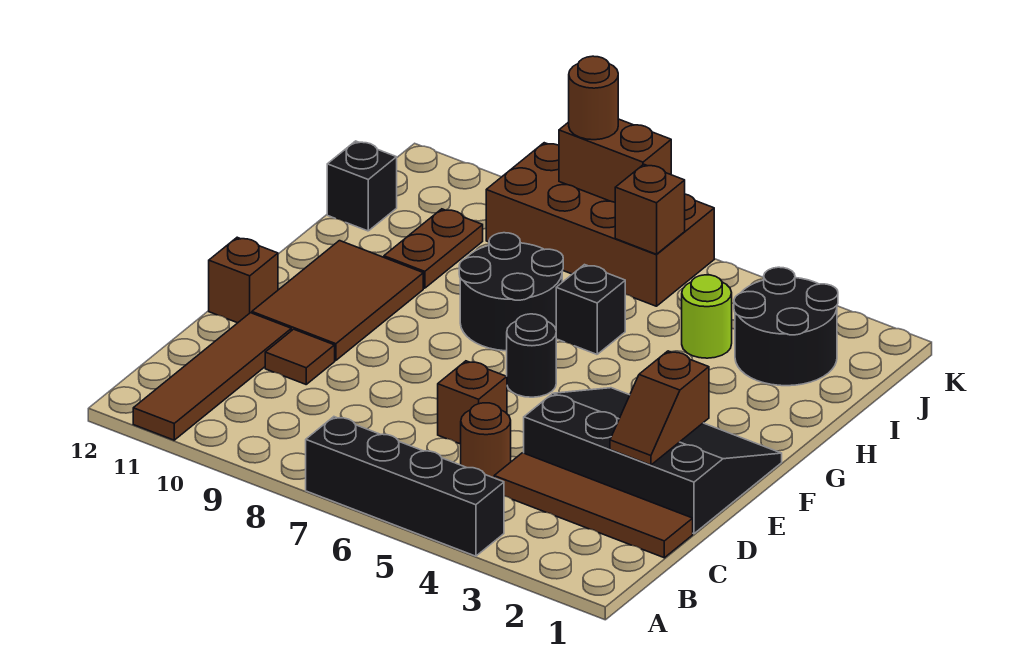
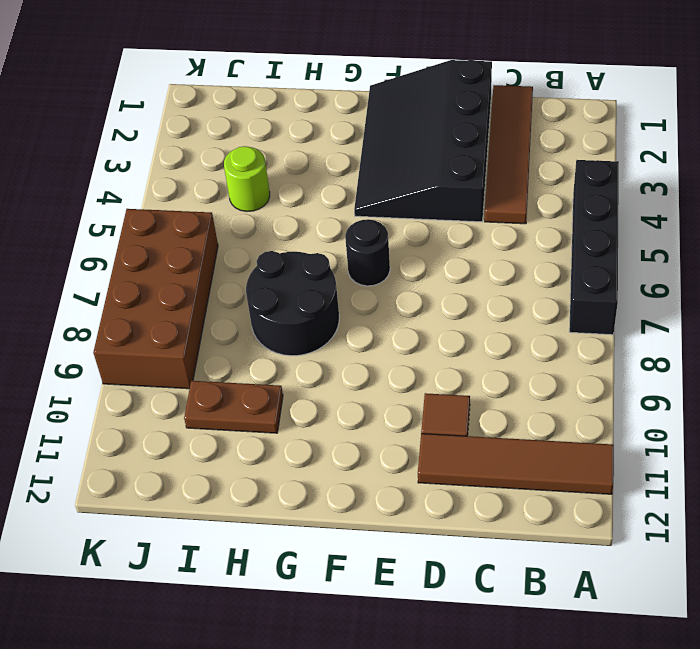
none -> brown round brick C5 level 1
none -> brown brick D6 level 1
none -> brown tile E10:G11 level 1

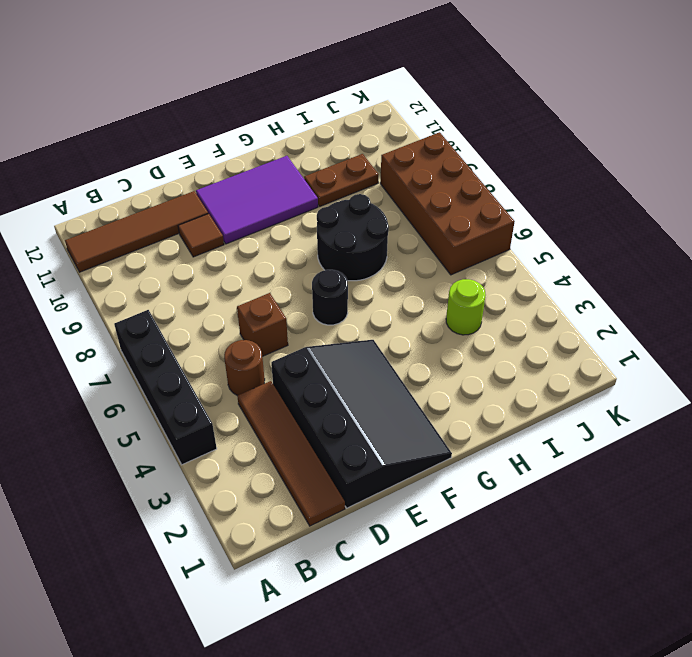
purple tile E10:G11 level 1 -> brown tile E10:G11 level 1
none -> brown brick E12 level 1
none -> black brick H6 level 1
none -> black round brick I2:J3 level 1

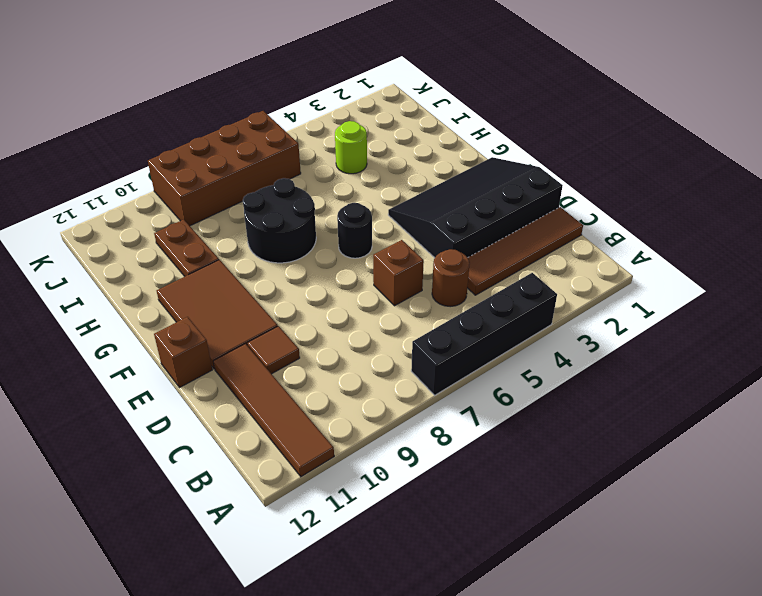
none -> black brick H6 level 1
none -> black round brick I2:J3 level 1
none -> black brick I12 level 1

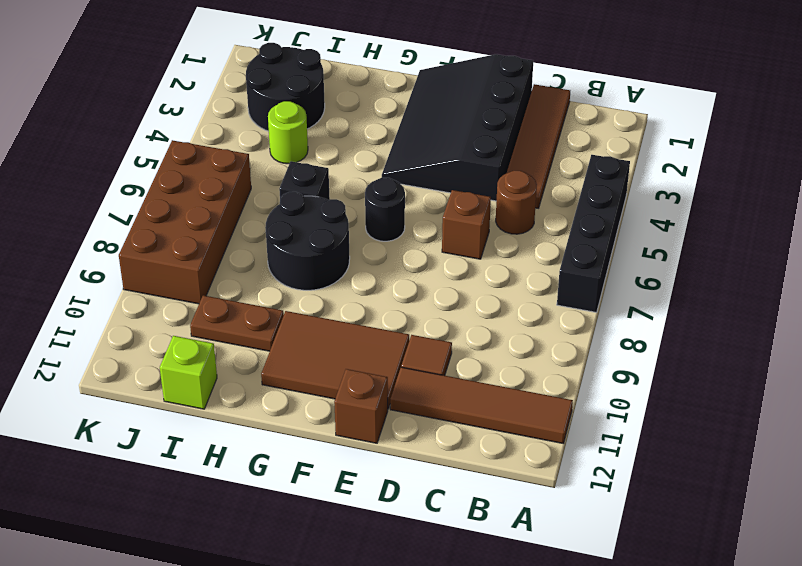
lime brick I12 level 1 -> black brick I12 level 1
none -> brown slope D2:E2 level 2 top E
none -> brown brick J6 level 2
none -> brown brick K7:K8 level 2

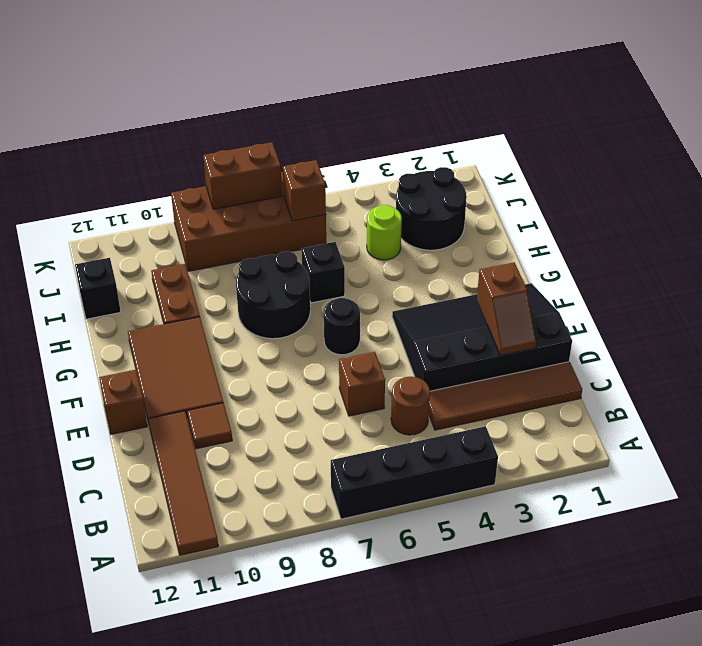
none -> brown round brick K8 level 3

